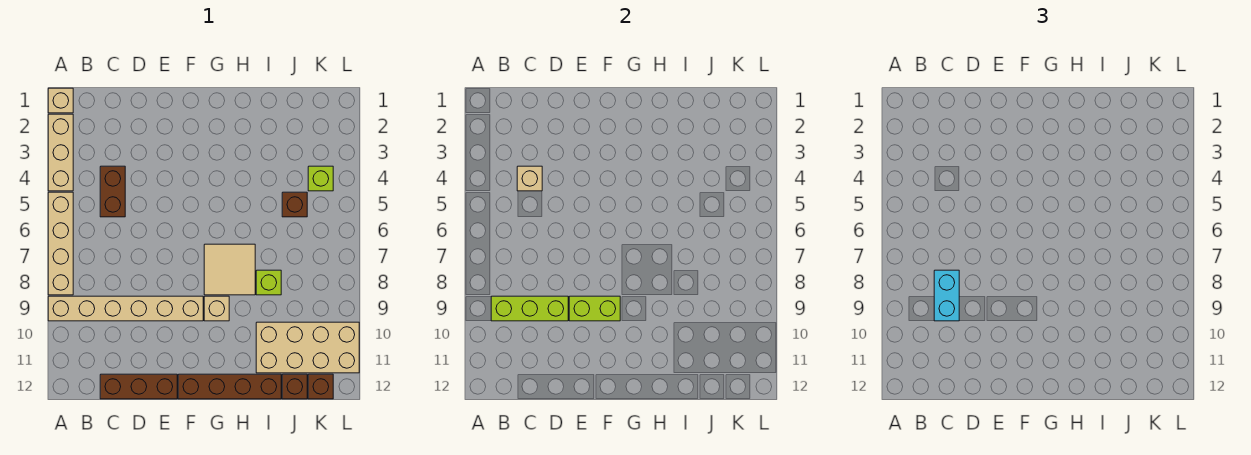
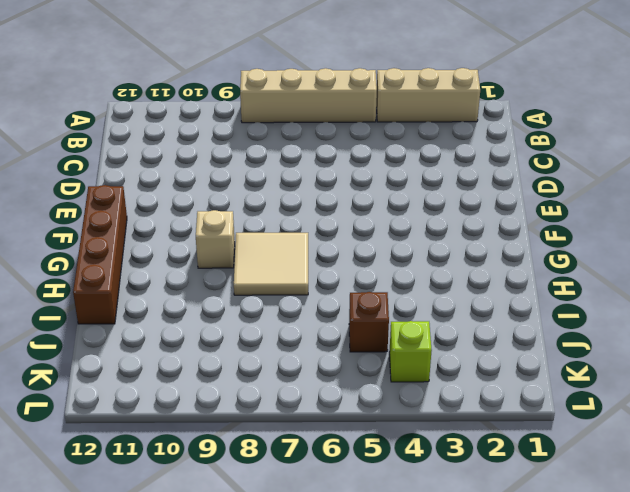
none -> tan brick A1 level 1
none -> tan brick A9:F9 level 1
none -> brown brick C4:C5 level 1

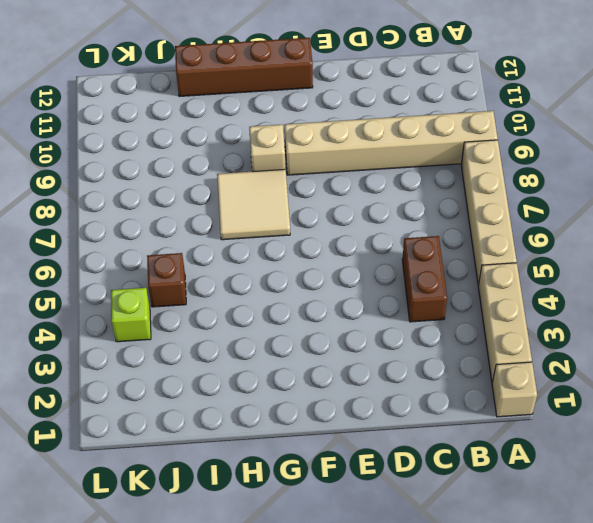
none -> brown brick C12:E12 level 1
none -> lime brick I8 level 1
none -> tan brick I10:L11 level 1

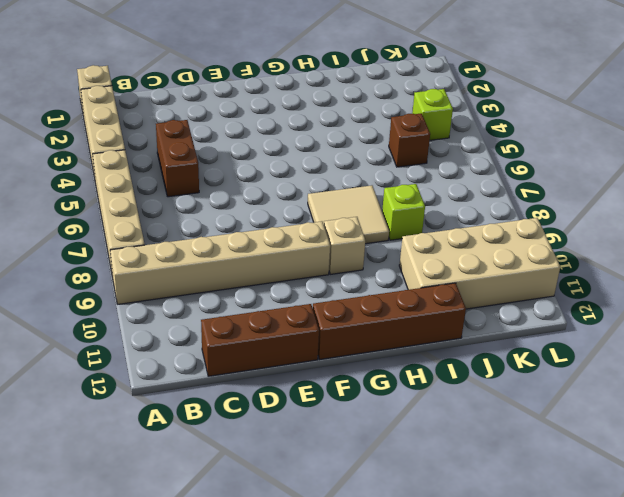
none -> brown brick J12 level 1
none -> brown brick K12 level 1
none -> lime brick B9:D9 level 2

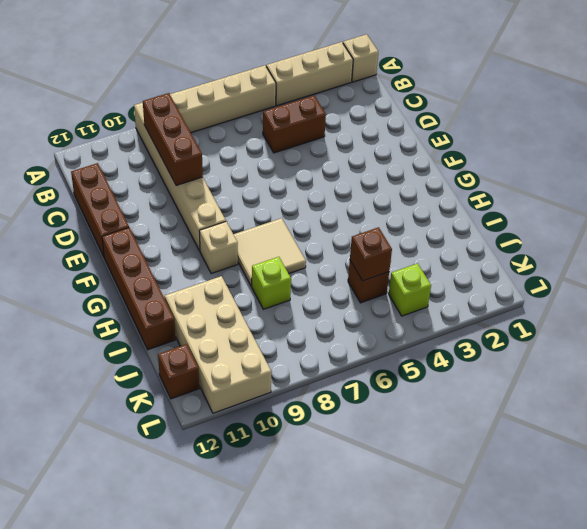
brown brick B9:D9 level 2 -> lime brick B9:D9 level 2
brown brick J5 level 2 -> brown brick J12 level 1
none -> tan brick C4 level 2
none -> lime brick E9:F9 level 2
none -> cyan brick C8:C9 level 3

